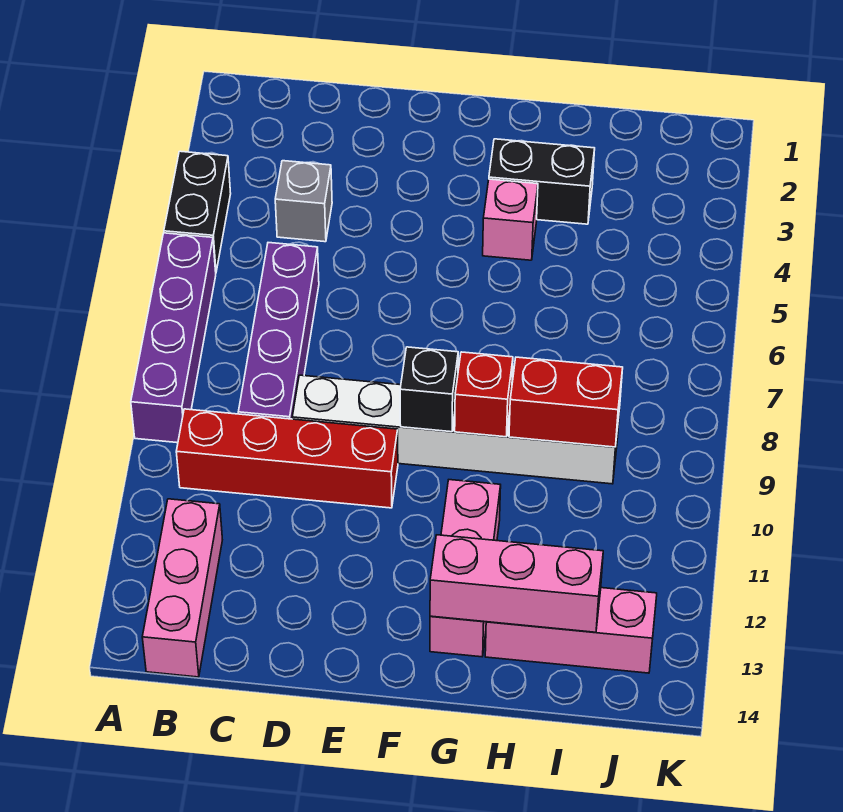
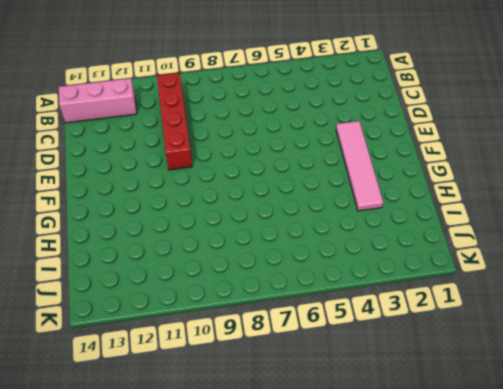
pink tile E3:H3 level 1 -> black brick G3:H3 level 1
none -> black brick A4:A5 level 1
none -> purple brick A6:A9 level 1
none -> grey brick C4 level 1

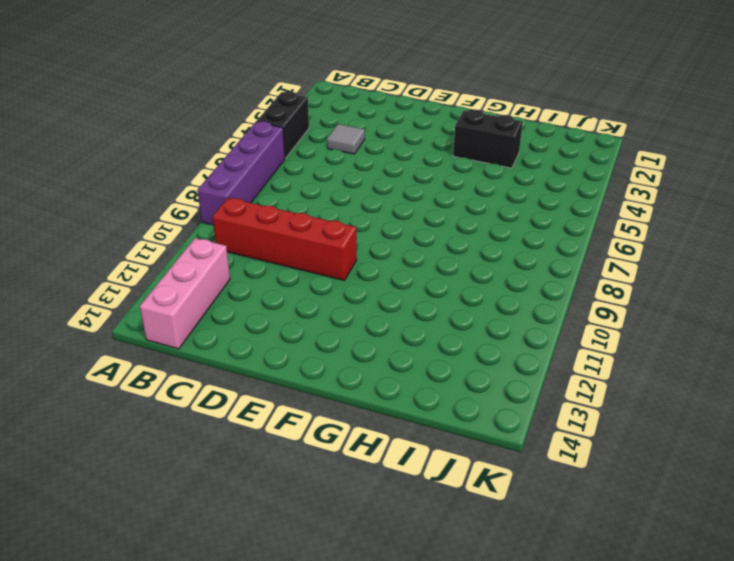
grey tile C4 level 1 -> grey brick C4 level 1
none -> purple brick C6:C9 level 1
none -> white brick D9:I9 level 1
none -> pink brick G4 level 1

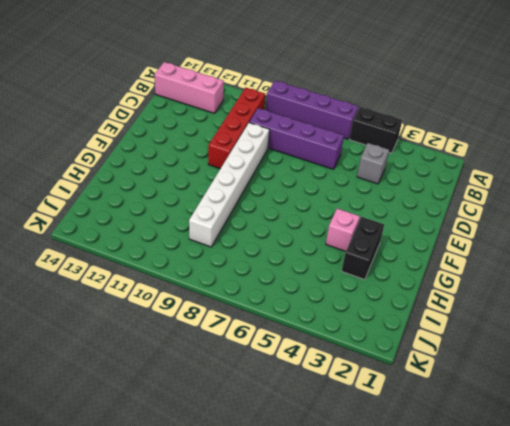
none -> pink brick G11:G13 level 1
none -> pink brick H13:J13 level 1
none -> black brick F9 level 2

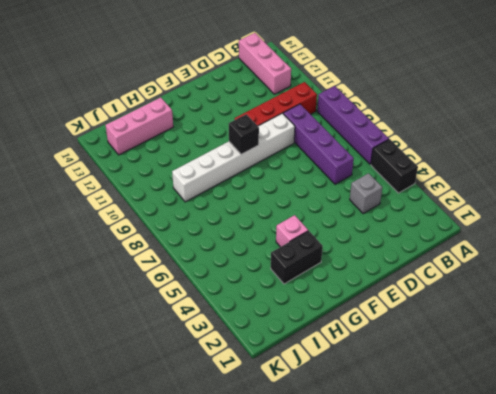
none -> pink brick G11:G13 level 1
none -> red brick G9 level 2
none -> pink brick G13:I13 level 2

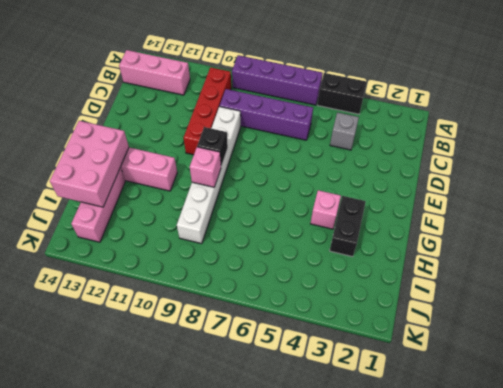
pink brick G9 level 2 -> red brick G9 level 2
pink brick G13:I14 level 2 -> pink brick G13:I13 level 2
none -> red brick H9:I9 level 2

